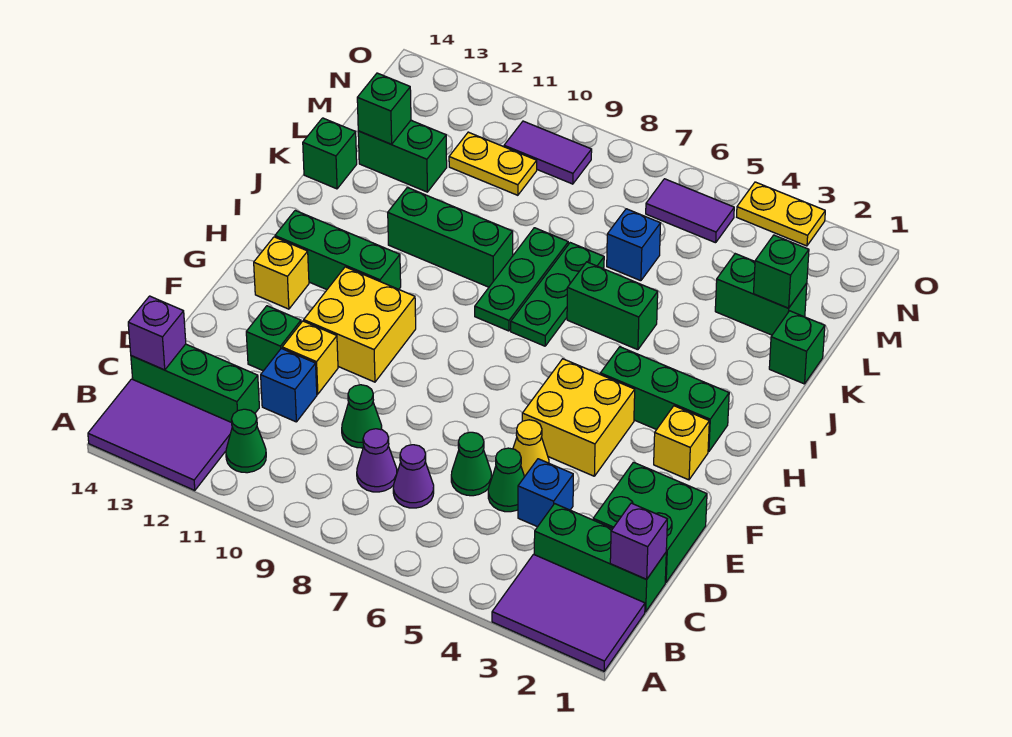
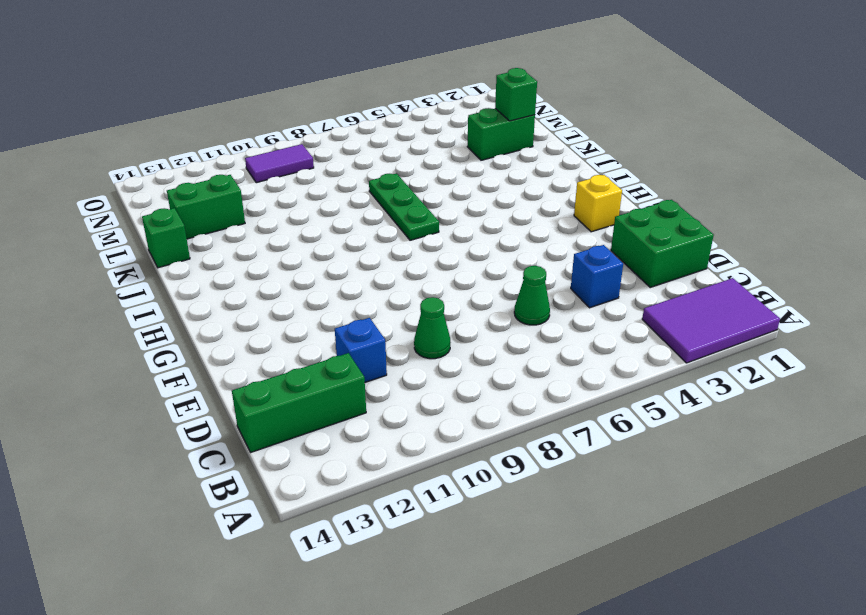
none -> purple tile A12:B14 level 1
none -> green cone B11 level 1
none -> green brick C1:C3 level 1
none -> purple cone C7 level 1

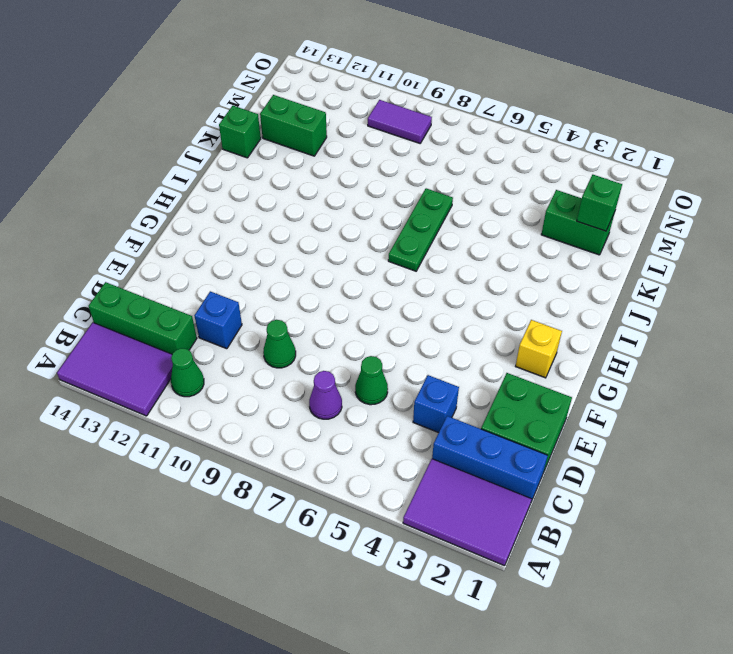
blue brick C1:C3 level 1 -> green brick C1:C3 level 1
none -> purple cone C8 level 1
none -> green cone D5 level 1
none -> yellow cone E5 level 1
none -> yellow brick E11 level 1

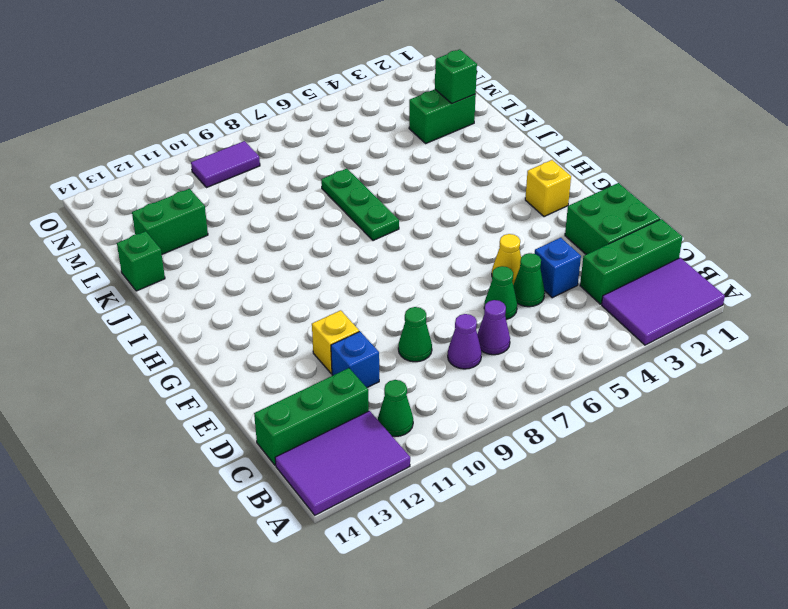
none -> green brick E12 level 1
none -> yellow brick F4:G5 level 1
none -> yellow brick F10:G11 level 1
none -> yellow brick G13 level 1

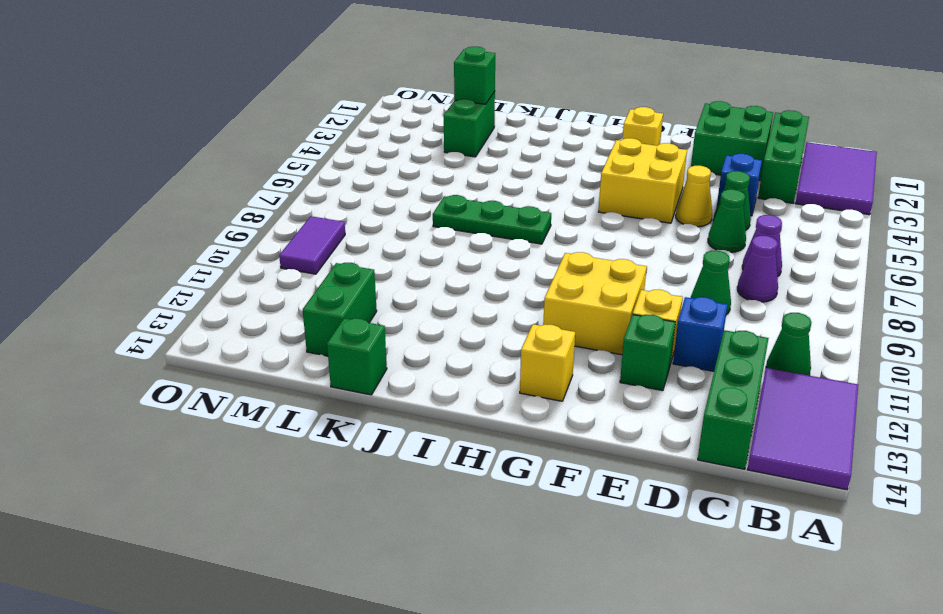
none -> green brick H2:H4 level 1
none -> green brick H11:H13 level 1
none -> green plate I8:K8 level 1
none -> green brick J5:J6 level 1

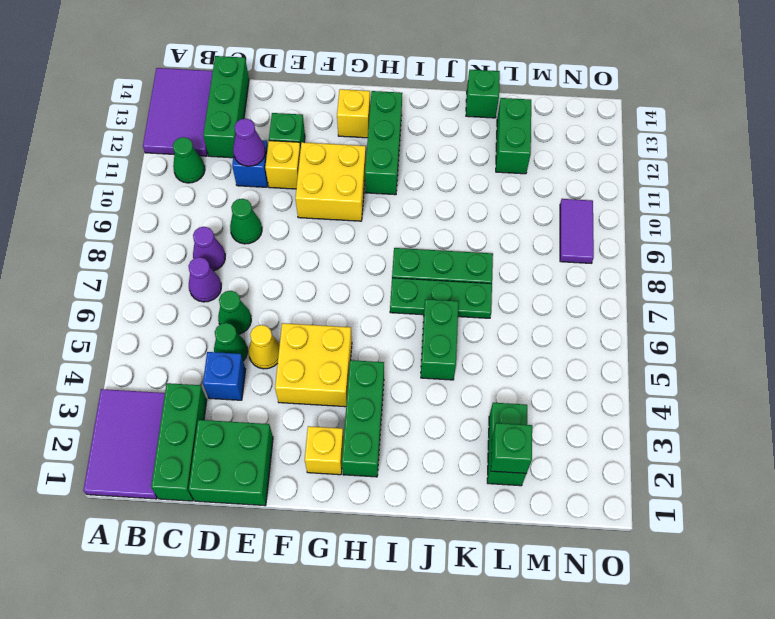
purple cone D11 level 2 -> none
none -> green brick J9:J11 level 1
none -> green brick K1 level 1
none -> blue brick L6 level 1
none -> yellow plate M10:M11 level 1

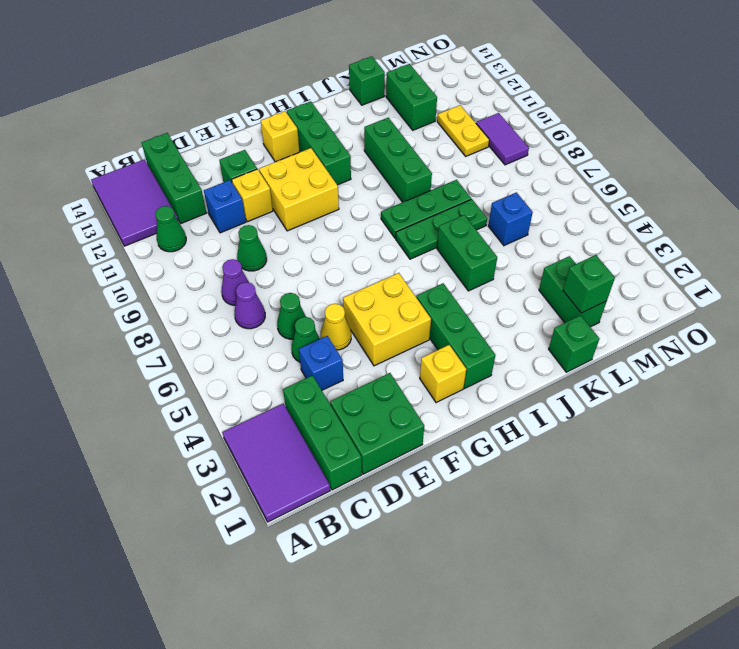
none -> purple tile N5:N6 level 1
none -> yellow plate O3:O4 level 1
none -> purple brick C1 level 2
none -> purple brick C14 level 2

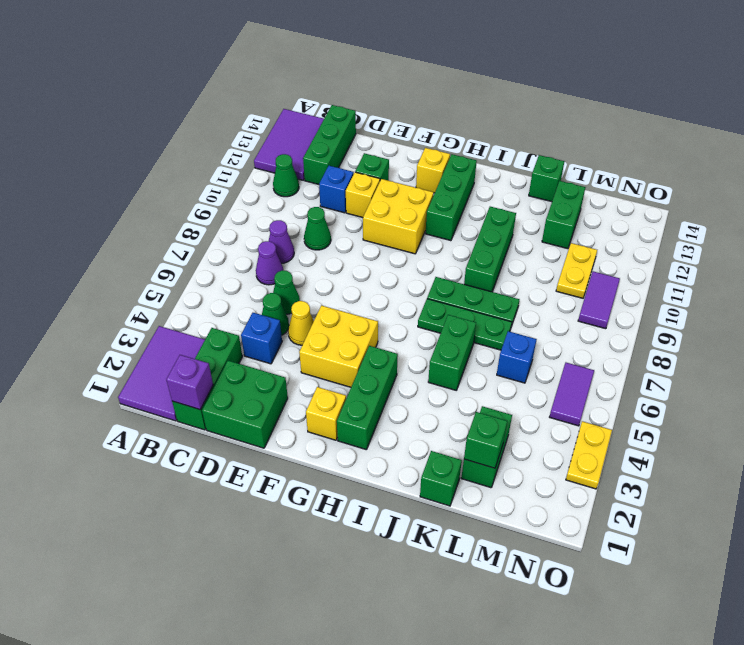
none -> purple brick C14 level 2
none -> green brick L13 level 2

